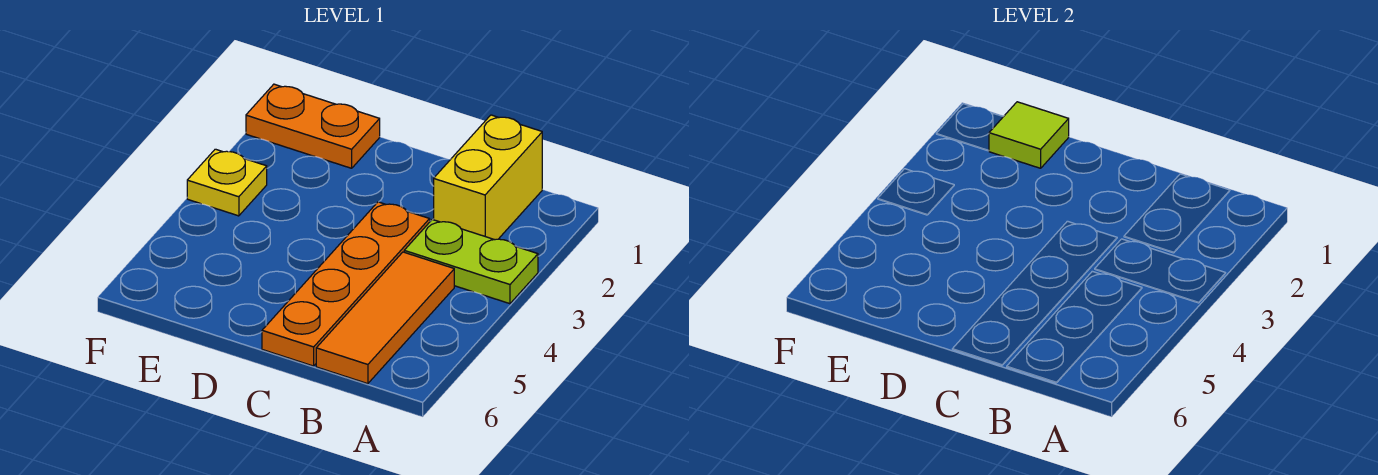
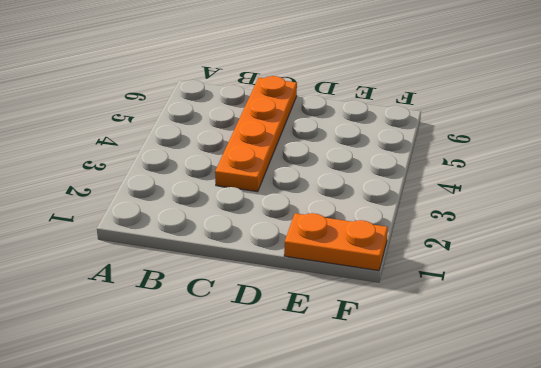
none -> lime plate A3:B3 level 1
none -> yellow brick B1:B2 level 1

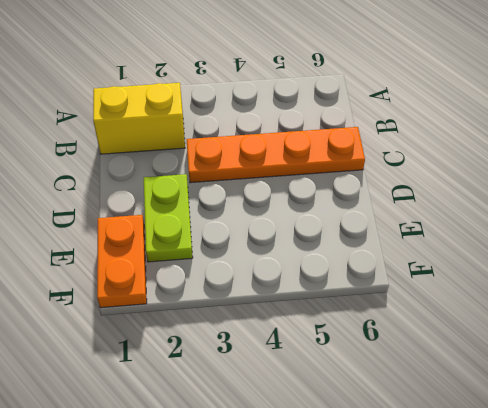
lime plate D2:E2 level 1 -> lime plate A3:B3 level 1
none -> orange tile B4:B6 level 1
none -> yellow plate F3 level 1

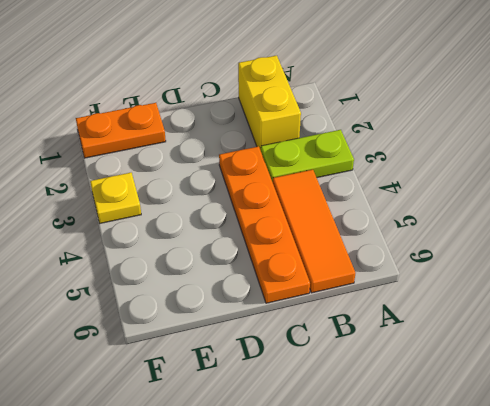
none -> lime tile E1 level 2

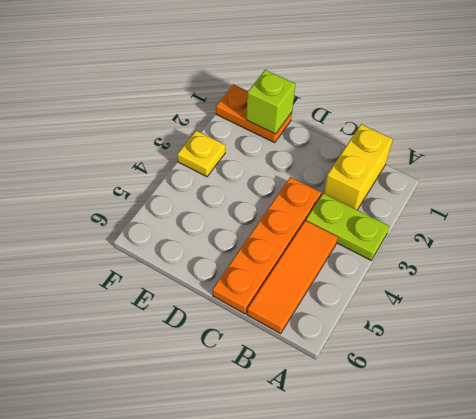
lime brick E1 level 2 -> lime tile E1 level 2

